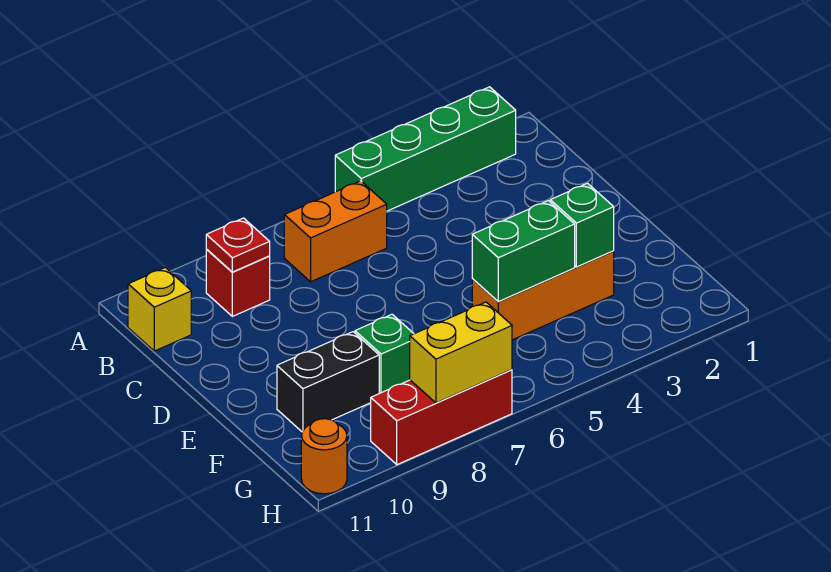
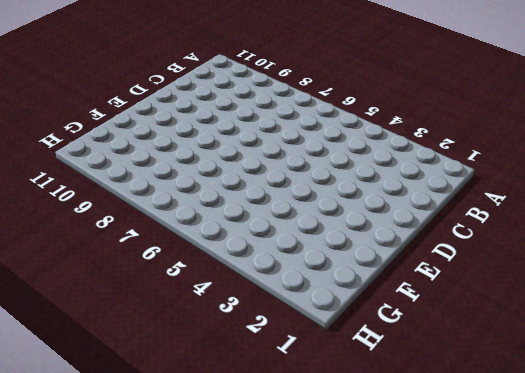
none -> green brick A2:A5 level 1
none -> orange brick B6:B7 level 1
none -> red brick B9 level 1

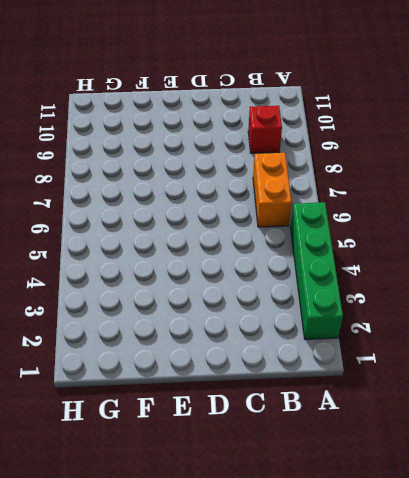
none -> yellow brick B11 level 1
none -> orange brick F3:F5 level 1
none -> green brick F8 level 1

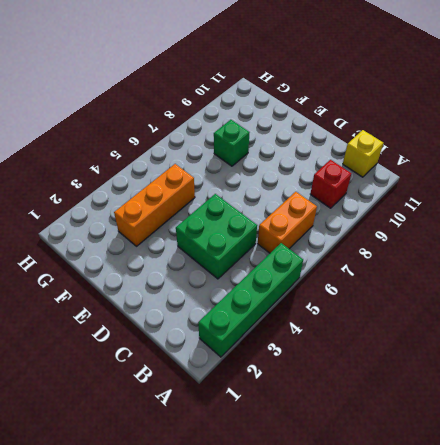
green brick C4:D5 level 1 -> none
none -> black brick F9:F10 level 1
none -> red brick H7:H9 level 1
none -> orange round brick H11 level 1

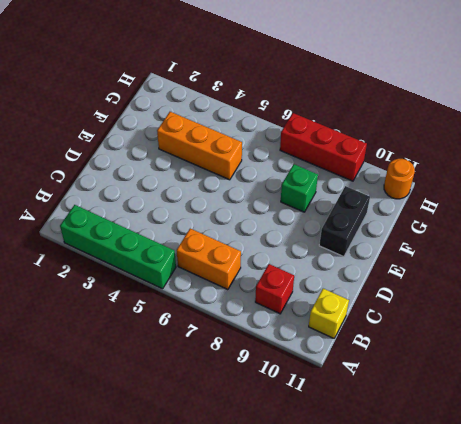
black brick E10:F10 level 1 -> black brick F9:F10 level 1
none -> red plate B9 level 2
none -> green brick F3 level 2
none -> green brick F4:F5 level 2

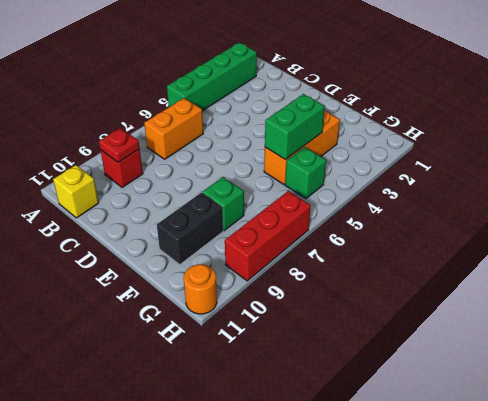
green brick G5 level 1 -> green brick F3 level 2
none -> yellow brick H7:H8 level 2

